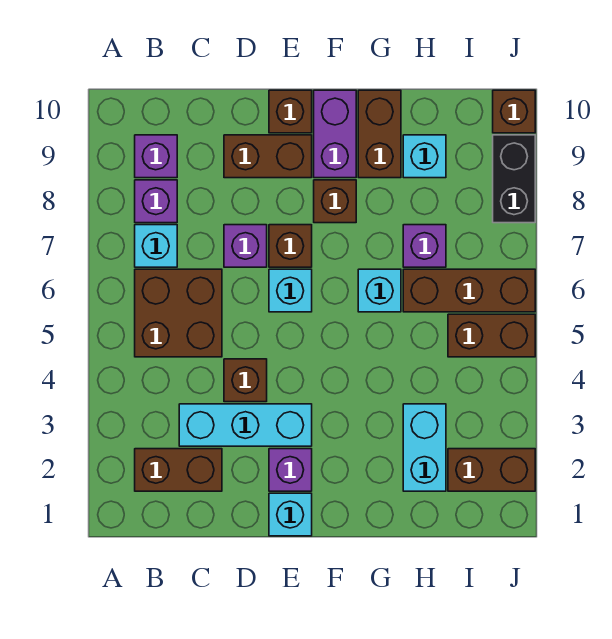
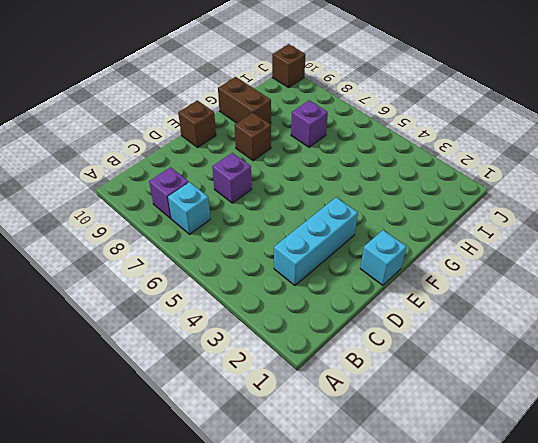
none -> brown brick B2:C2 level 1
none -> brown brick B5:C6 level 1
none -> purple brick B9 level 1

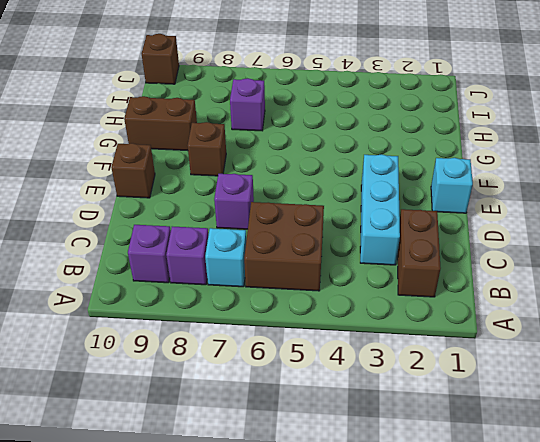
none -> brown brick D4 level 1
none -> brown brick D9:E9 level 1
none -> purple brick E2 level 1

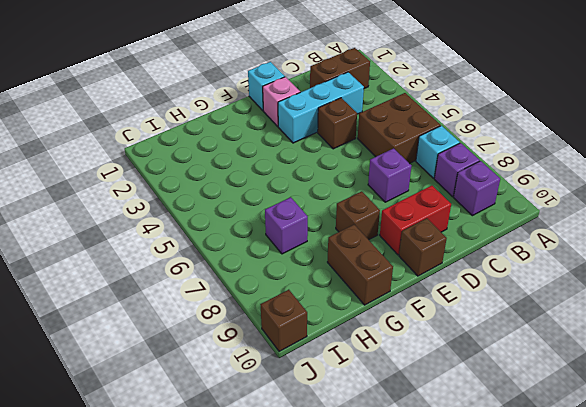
red brick D9:E9 level 1 -> brown brick D9:E9 level 1
pink brick E2 level 1 -> purple brick E2 level 1
none -> cyan brick E6 level 1
none -> brown brick E7 level 1
none -> purple brick F9:F10 level 1

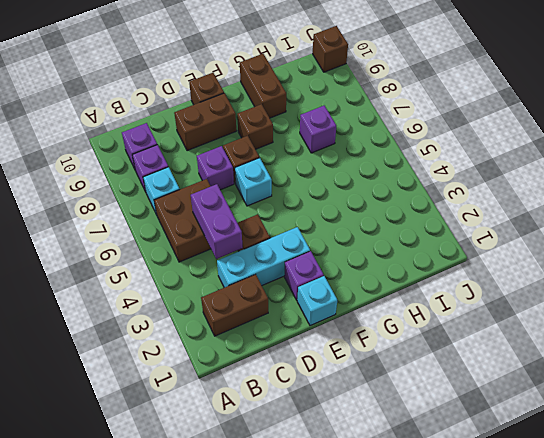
purple brick C4:C5 level 2 -> purple brick F9:F10 level 1
none -> cyan brick G6 level 1
none -> cyan brick H2:H3 level 1
none -> brown brick H6:J6 level 1

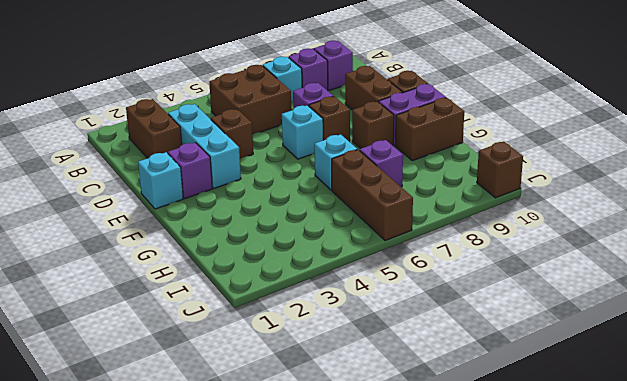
none -> cyan brick H2:H3 level 1
none -> cyan brick H9 level 1
none -> brown brick I2:J2 level 1

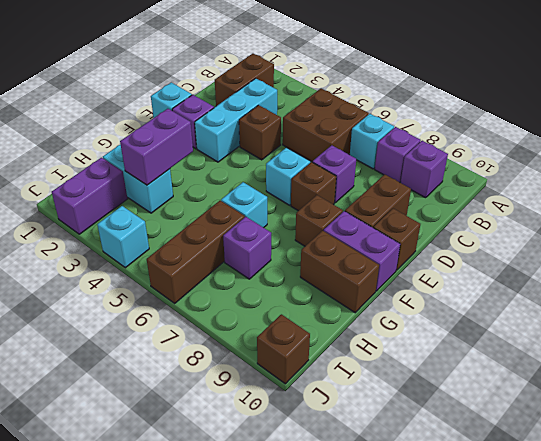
purple brick G3:H3 level 2 -> none
purple brick I2:J2 level 1 -> brown brick I2:J2 level 1
cyan brick J4 level 1 -> cyan brick H9 level 1
none -> brown brick I5:J5 level 1
none -> black brick J8:J9 level 1

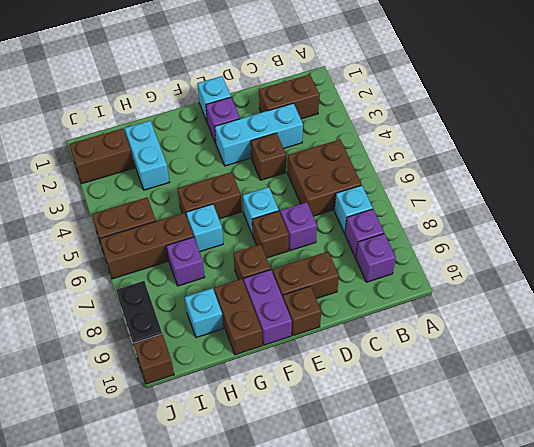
brown brick F5:G5 level 1 -> none

